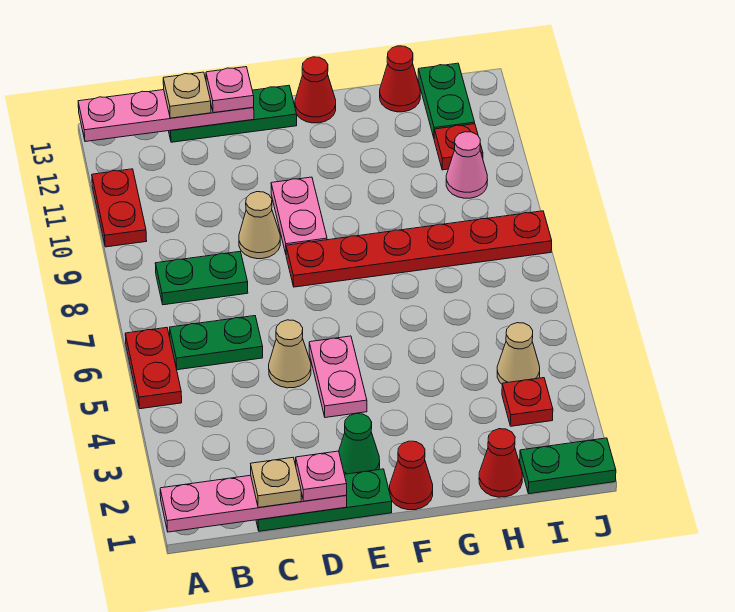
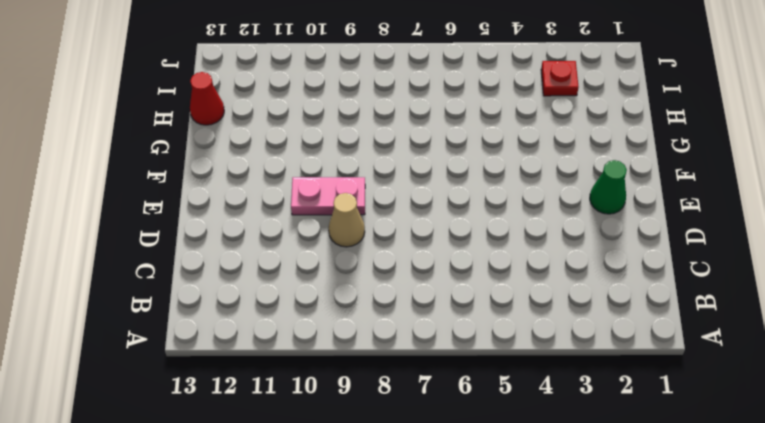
none -> red plate A5:A6 level 1
none -> red plate A10:A11 level 1
none -> green plate B6:C6 level 1

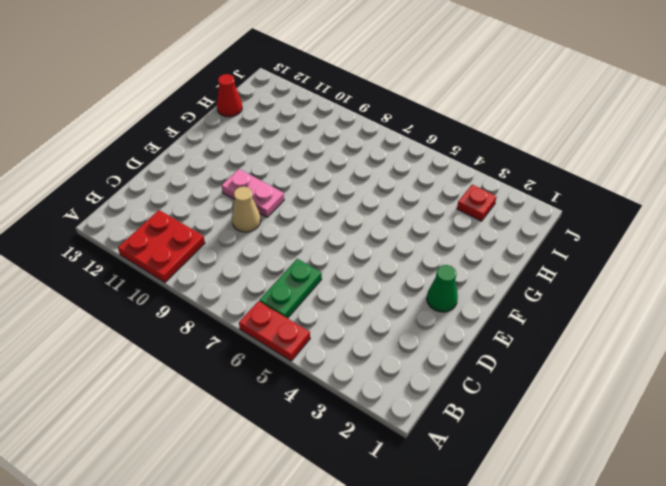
red plate A10:B11 level 1 -> red plate A10:A11 level 1
none -> green plate B8:C8 level 1
none -> green plate C1:E1 level 1
none -> green plate C13:E13 level 1

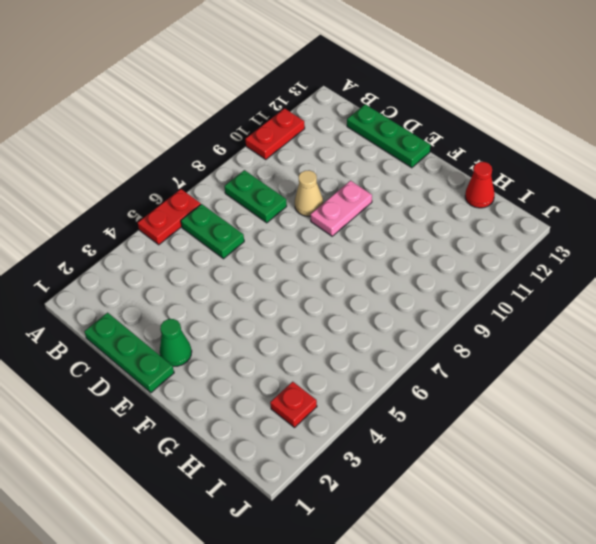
none -> tan cone D5 level 1
none -> pink plate E4:E5 level 1
none -> red plate E8:J8 level 1

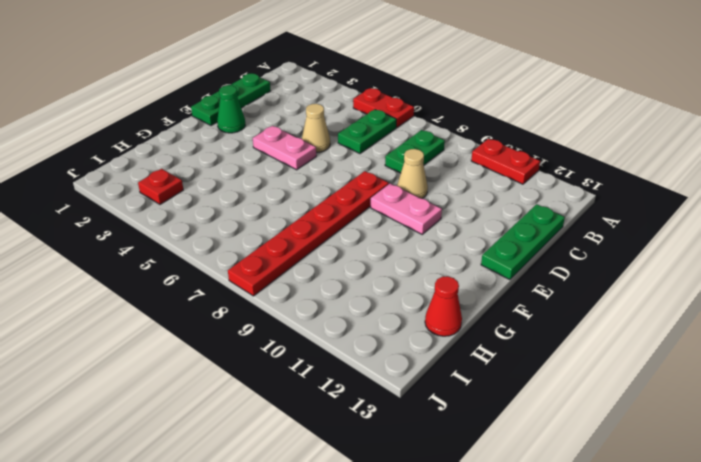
none -> red cone F1 level 1
none -> red cone F13 level 1
none -> red cone H1 level 1

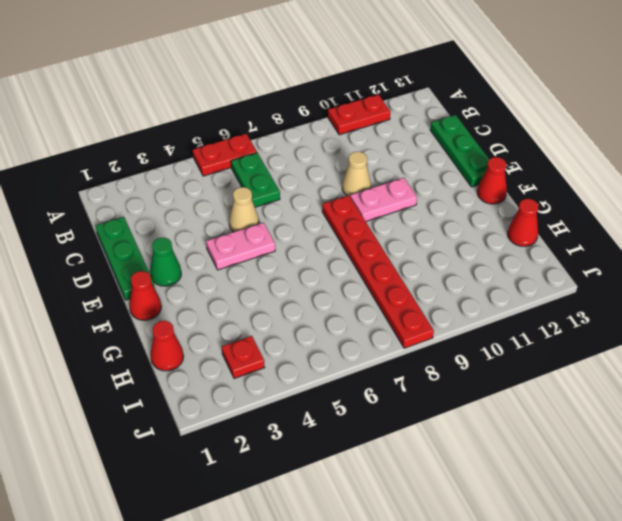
none -> green plate B8:C8 level 1
none -> green plate I1:J1 level 1
none -> tan cone I4 level 1

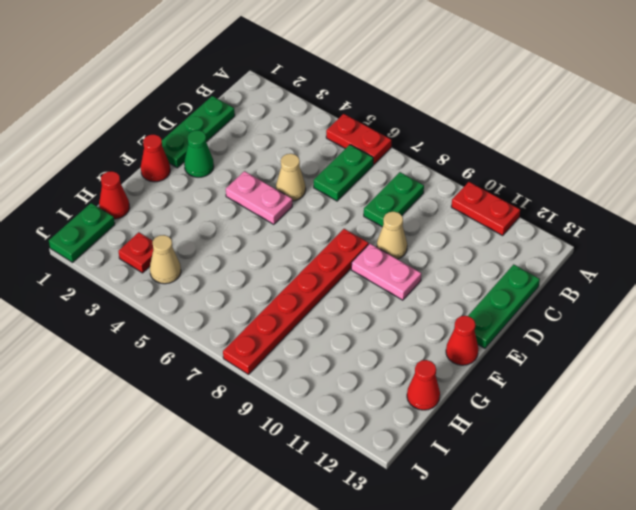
none -> pink cone I10 level 1
none -> red plate I11 level 1
none -> green plate I12:I13 level 1

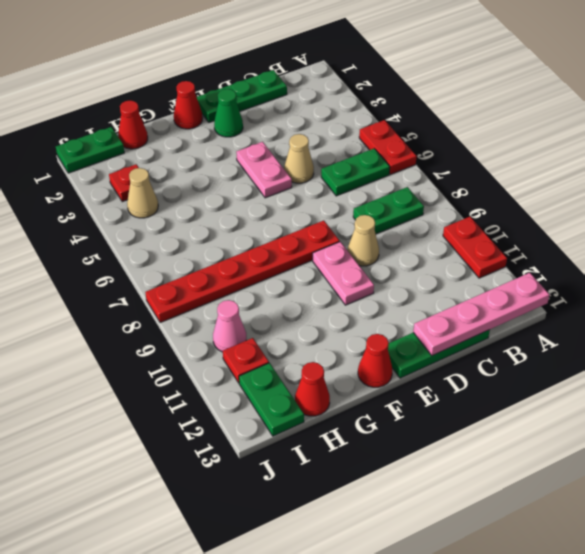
none -> pink plate A1:D1 level 2
none -> tan plate C1 level 3
none -> tan plate C13 level 3

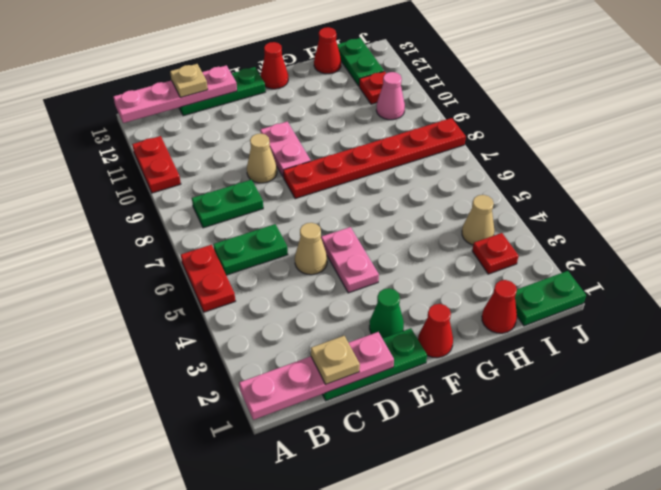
none -> pink plate D1 level 3
none -> pink plate D13 level 3

